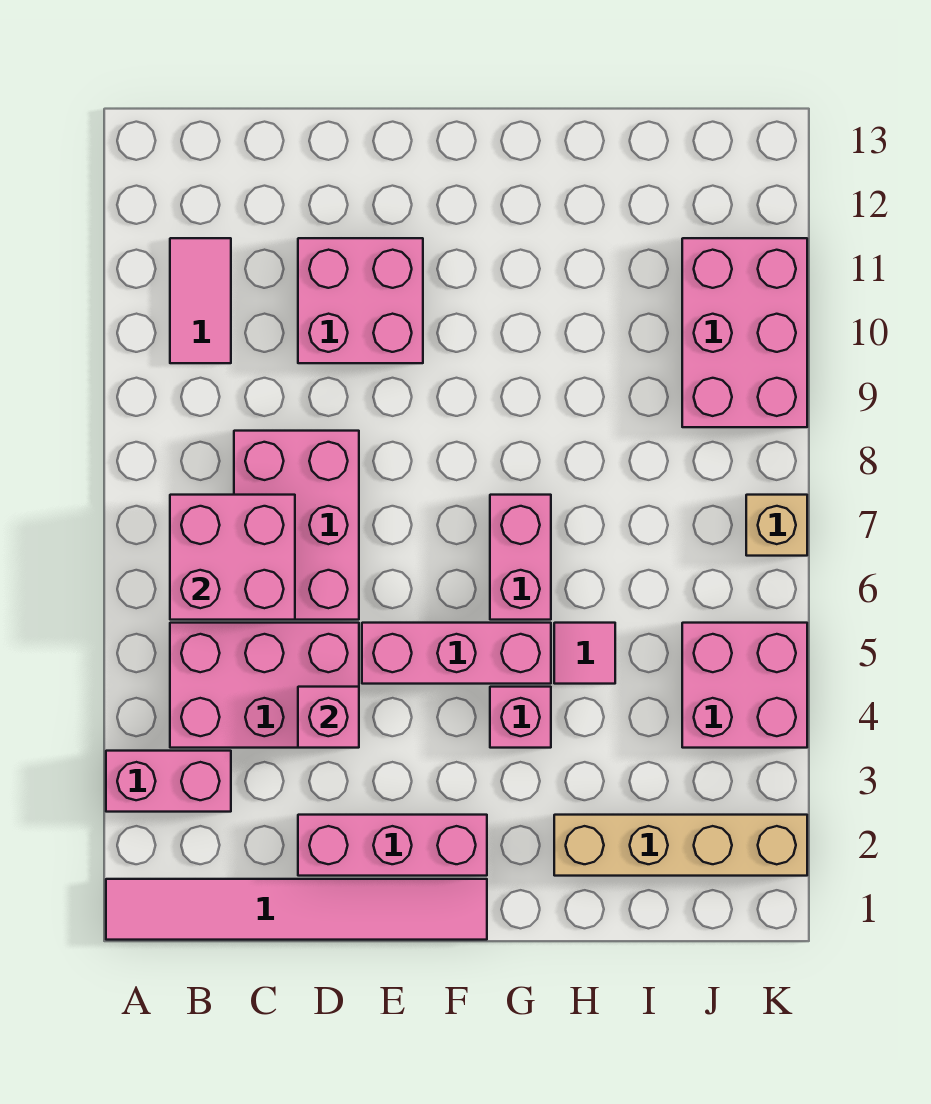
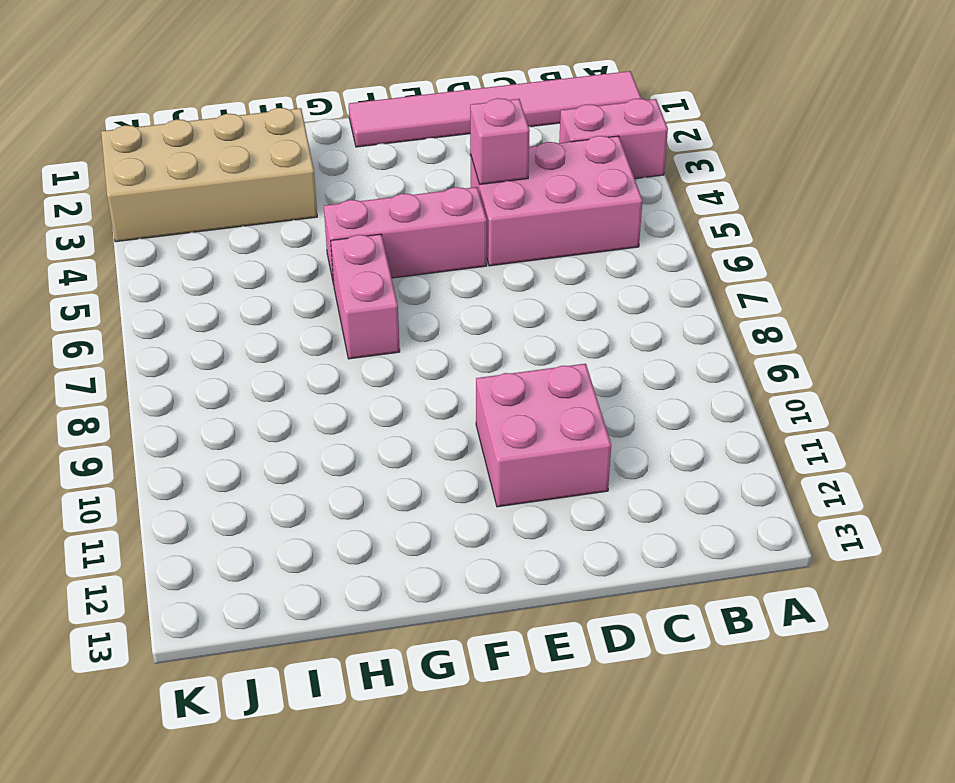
tan brick H2:K3 level 1 -> tan brick H2:K2 level 1
none -> pink tile B10:B11 level 1
none -> pink brick C6:D8 level 1
none -> pink brick D2:F2 level 1

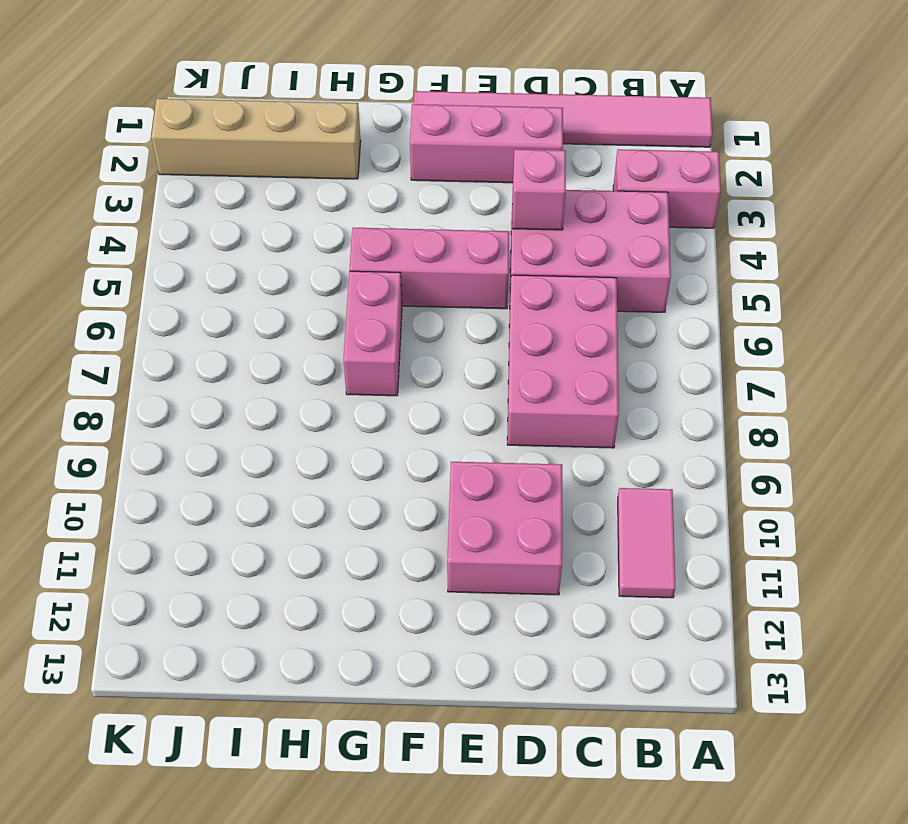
none -> pink brick G4 level 1
none -> pink tile H5 level 1
none -> pink brick J4:K5 level 1

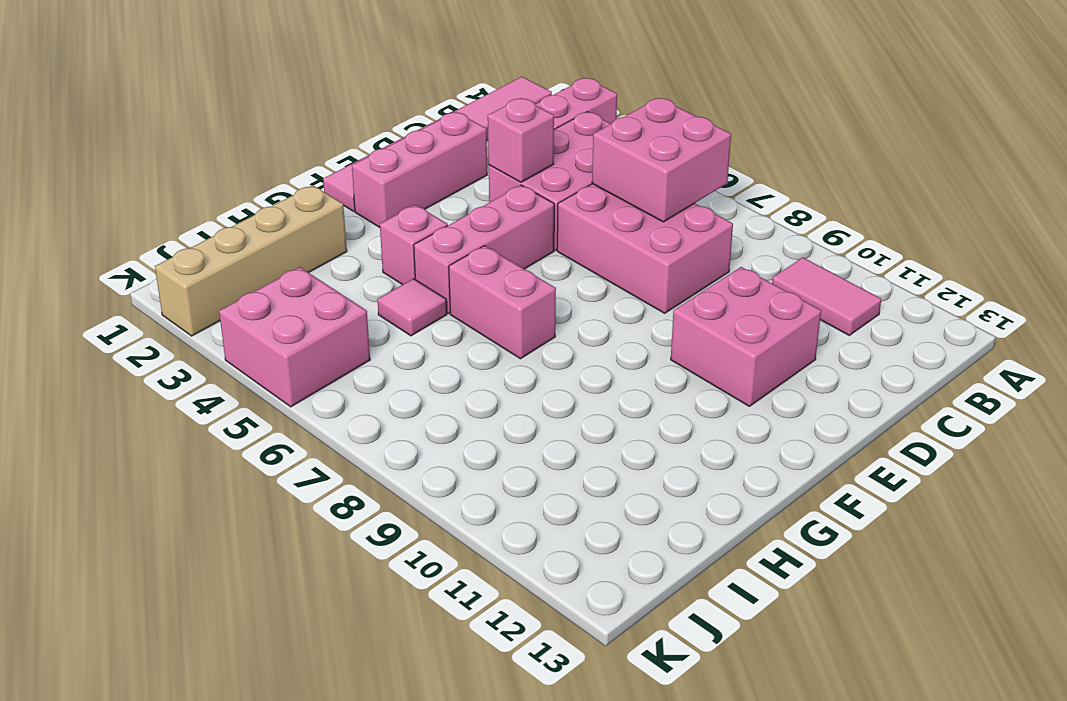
none -> pink brick J9:K11 level 1
none -> tan brick K7 level 1

